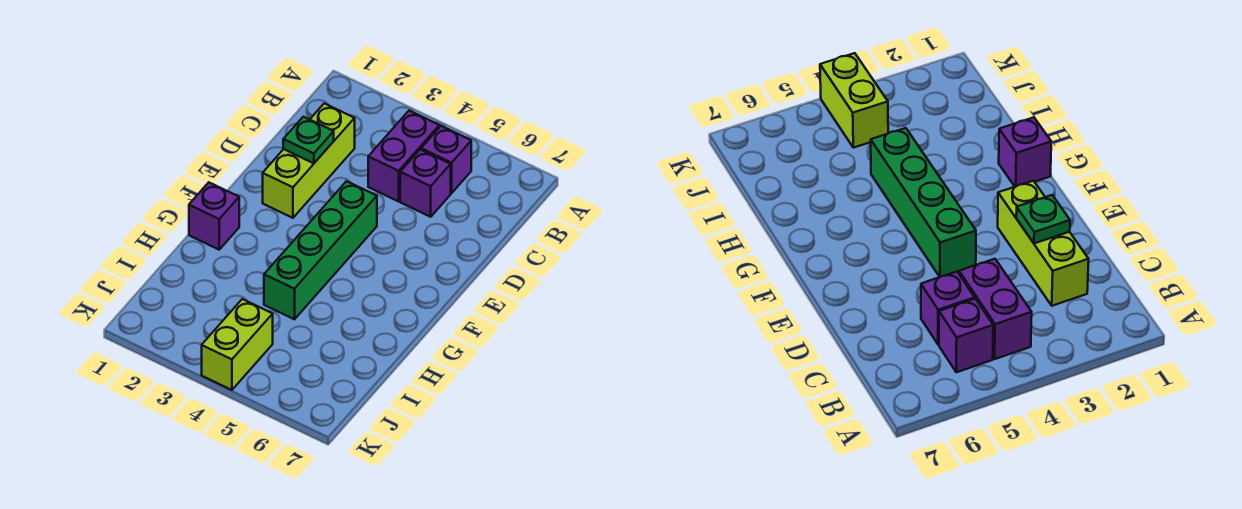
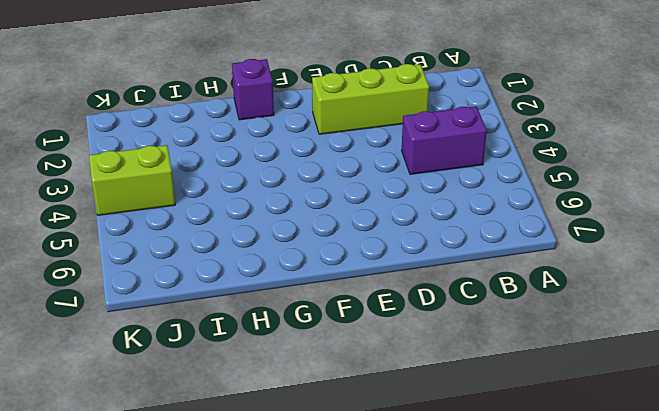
none -> purple brick B5 level 1
none -> purple brick C5 level 1

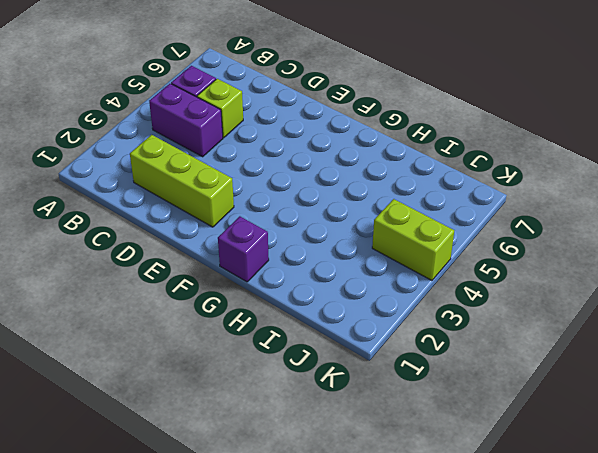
lime brick C5 level 1 -> purple brick C5 level 1
none -> green brick E4:H4 level 1
none -> green plate D2 level 2

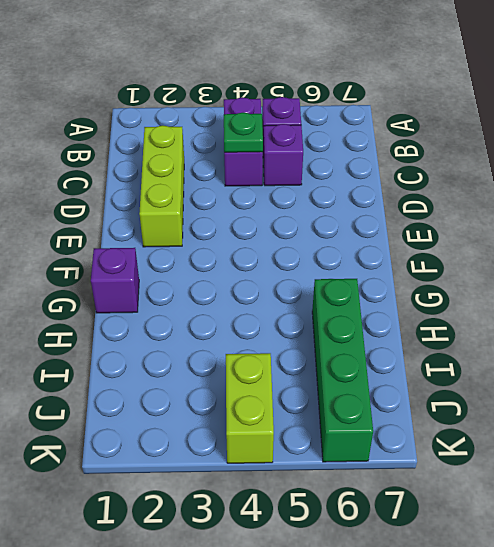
green plate C4 level 2 -> green plate D2 level 2
green brick H6:K6 level 1 -> green brick E4:H4 level 1

